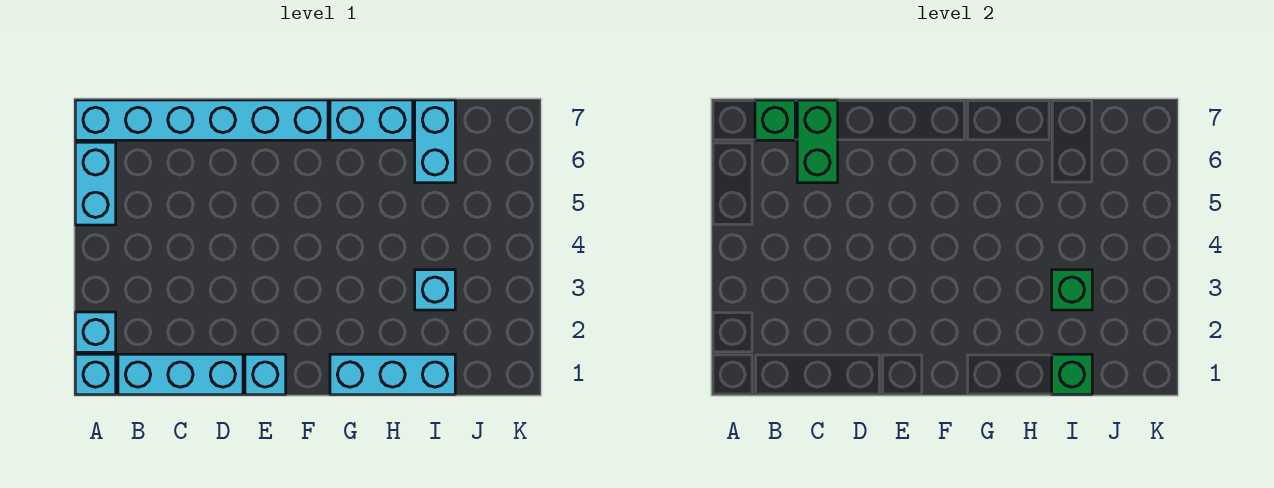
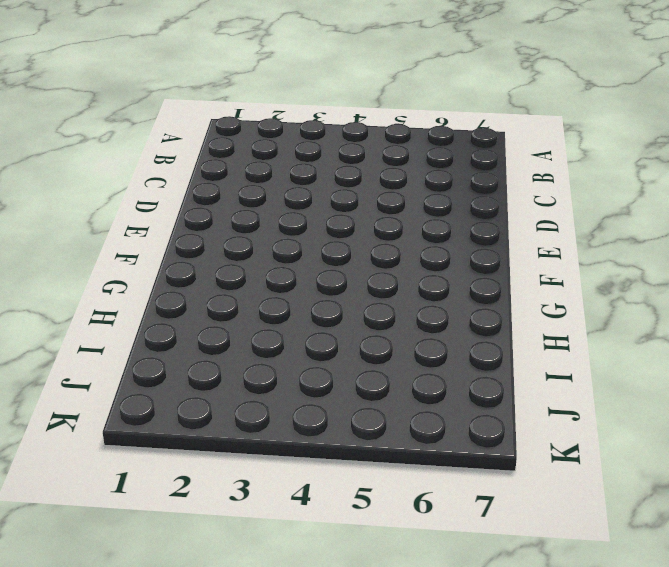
none -> cyan brick A1 level 1
none -> cyan brick A2 level 1
none -> cyan brick A5:A6 level 1

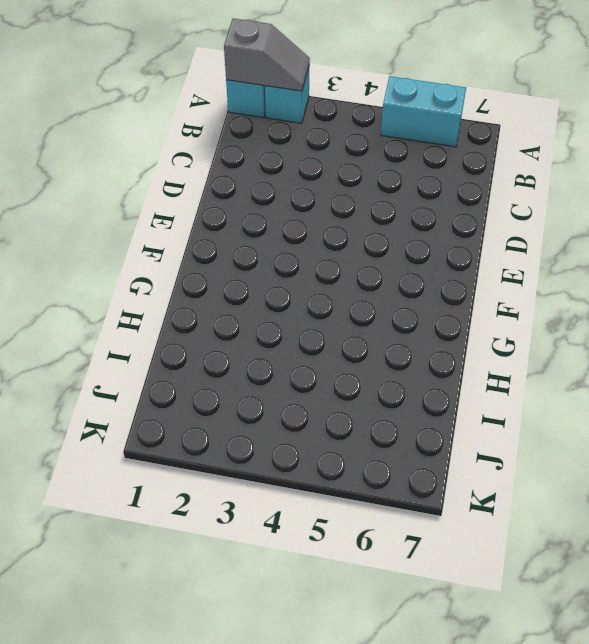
grey slope A1:A2 level 2 top 1 -> none
none -> cyan brick A7:F7 level 1
none -> cyan brick B1:D1 level 1
none -> cyan brick E1 level 1

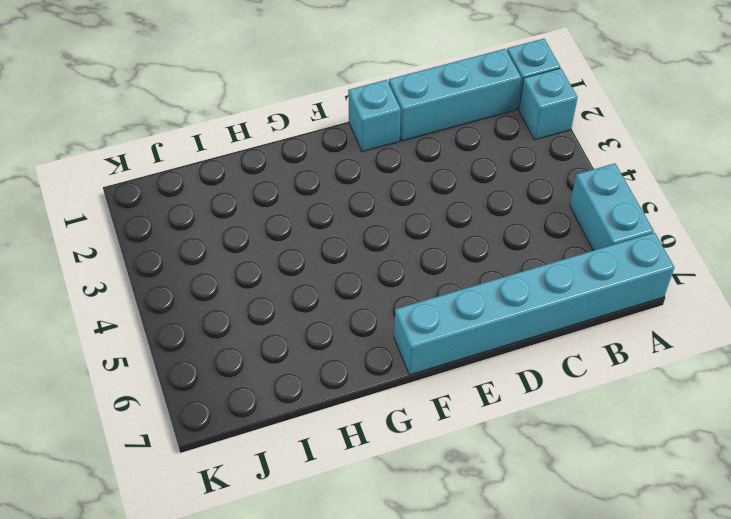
none -> cyan brick G1:I1 level 1
none -> cyan brick G7:H7 level 1
none -> cyan brick I3 level 1

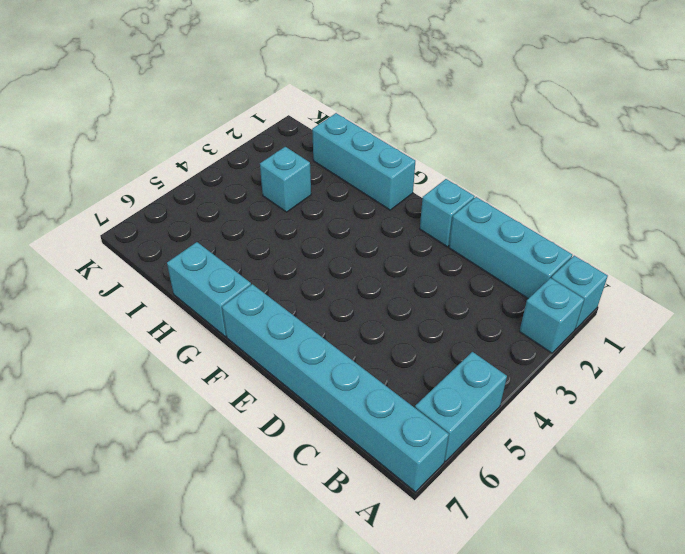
none -> cyan brick I6:I7 level 1
none -> green brick B7 level 2
none -> green brick C6:C7 level 2

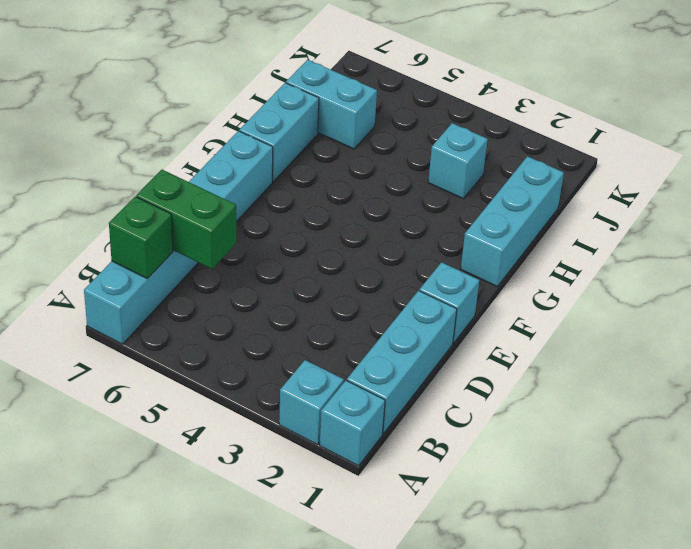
none -> cyan brick A5:A6 level 1
none -> green brick I1 level 2
none -> green brick I3 level 2

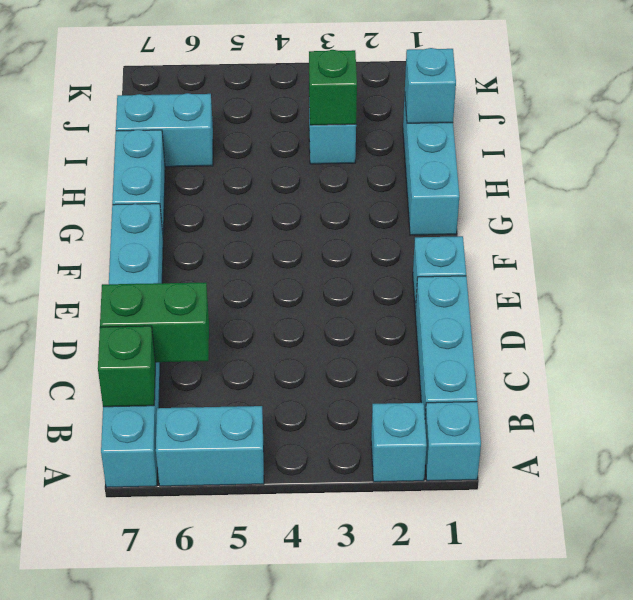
cyan brick I1 level 2 -> green brick I1 level 2

